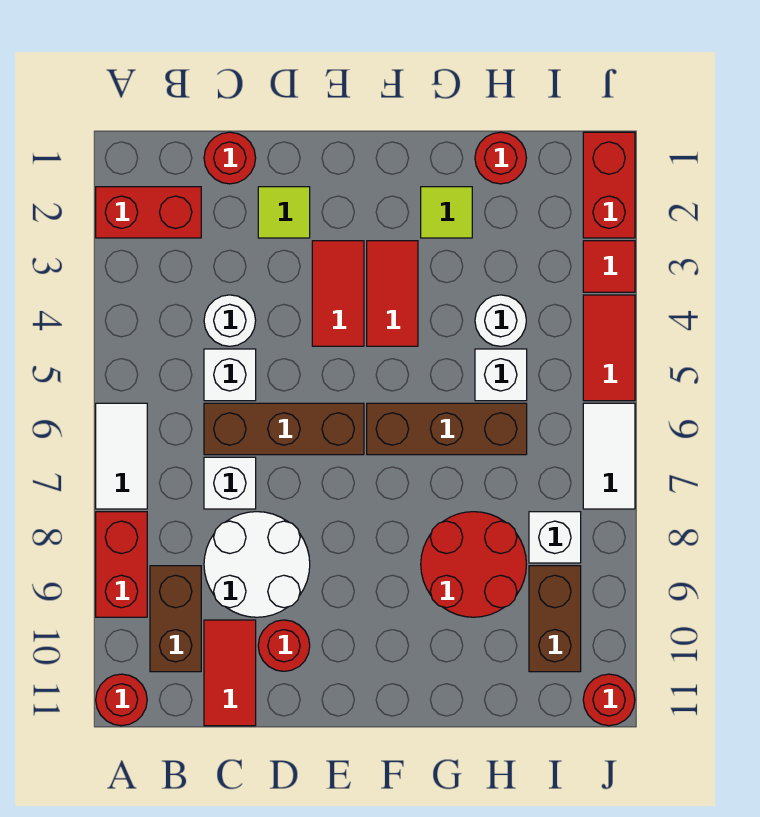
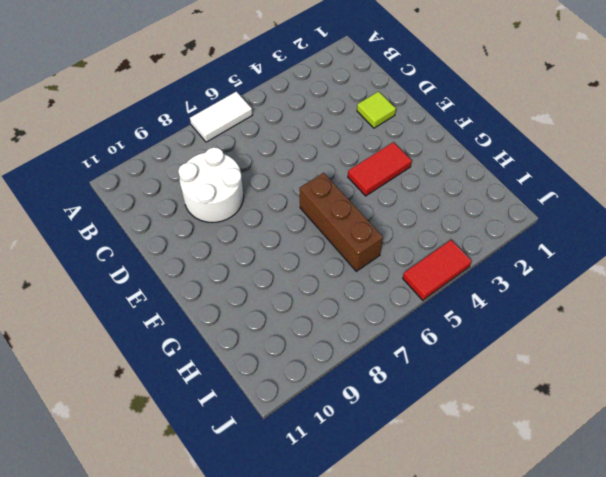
none -> red brick A2:B2 level 1
none -> red brick A8:A9 level 1
none -> red round brick A11 level 1

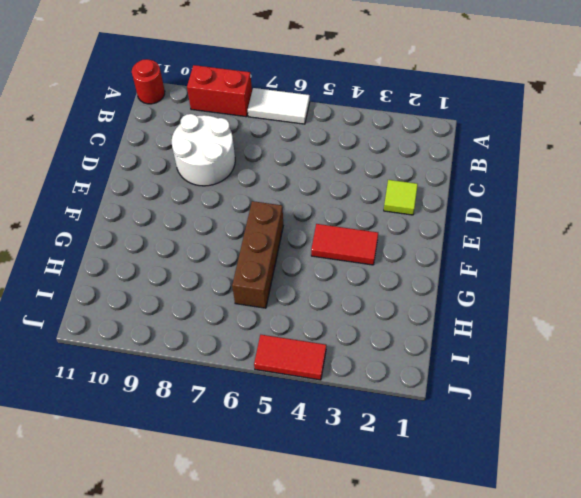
none -> red brick A2:B2 level 1
none -> brown brick B9:B10 level 1
none -> red round brick C1 level 1

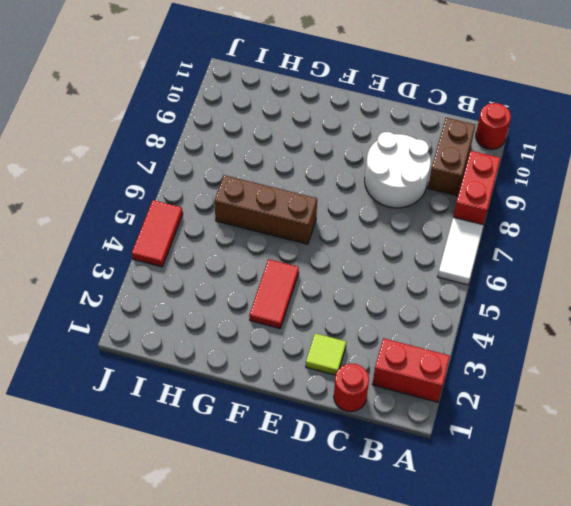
none -> white round brick C4 level 1
none -> white brick C5 level 1
none -> brown brick C6:E6 level 1

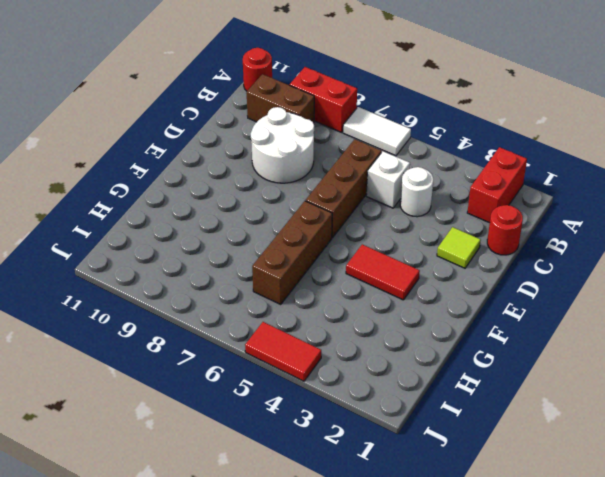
none -> white brick C7 level 1
none -> red tile C10:C11 level 1
none -> red round brick D10 level 1

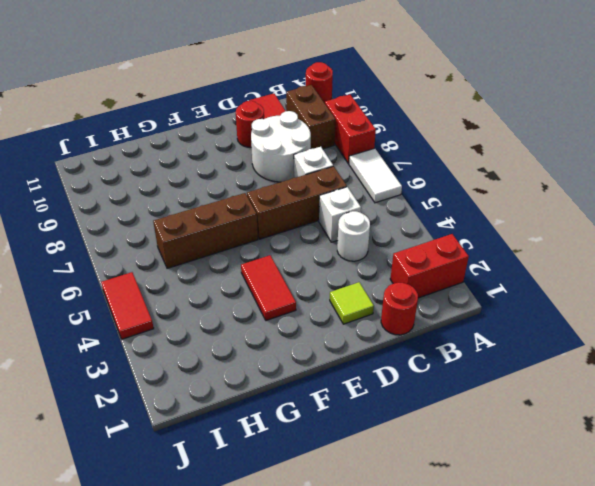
none -> red tile E3:E4 level 1
none -> lime tile G2 level 1
none -> red round brick G8:H9 level 1

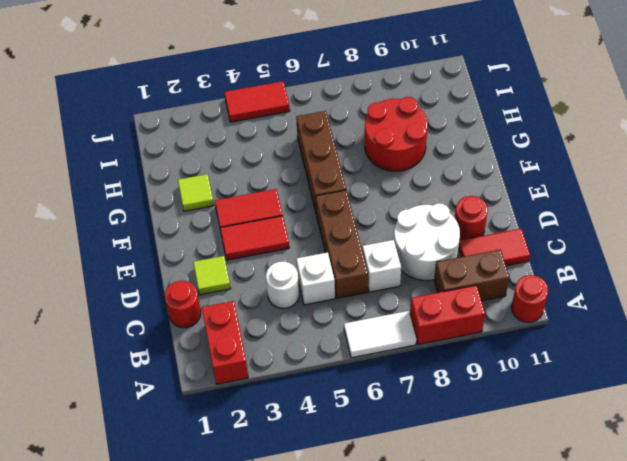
none -> red round brick H1 level 1
none -> white round brick H4 level 1
none -> white brick H5 level 1

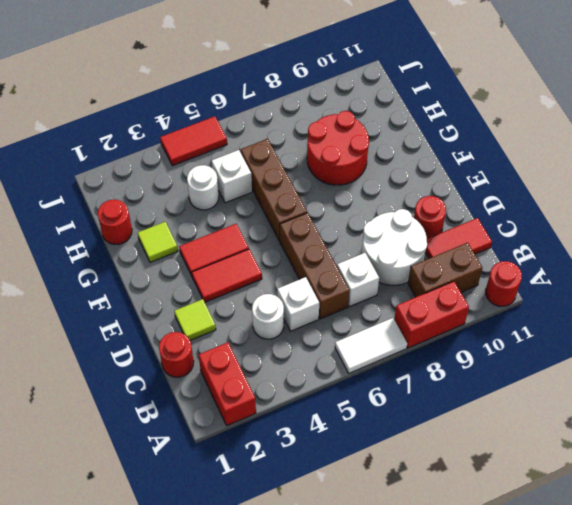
none -> white brick I8 level 1
none -> brown brick I9:I10 level 1
none -> red brick J1:J2 level 1

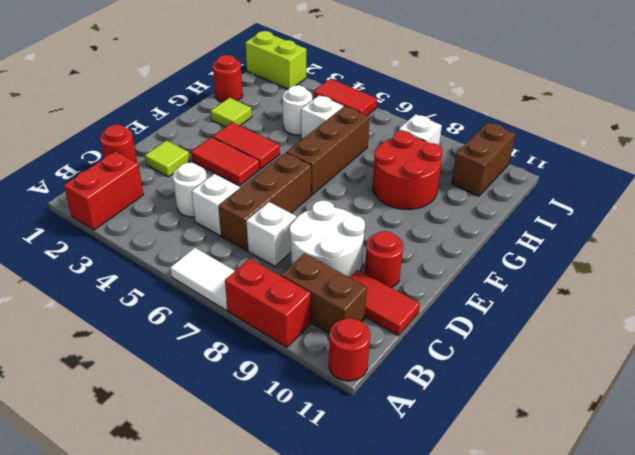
brown brick I10:J10 level 1 -> brown brick I9:I10 level 1
lime brick J1:J2 level 1 -> red brick J1:J2 level 1
none -> red tile J3 level 1
none -> white tile J6:J7 level 1
none -> red round brick J11 level 1

